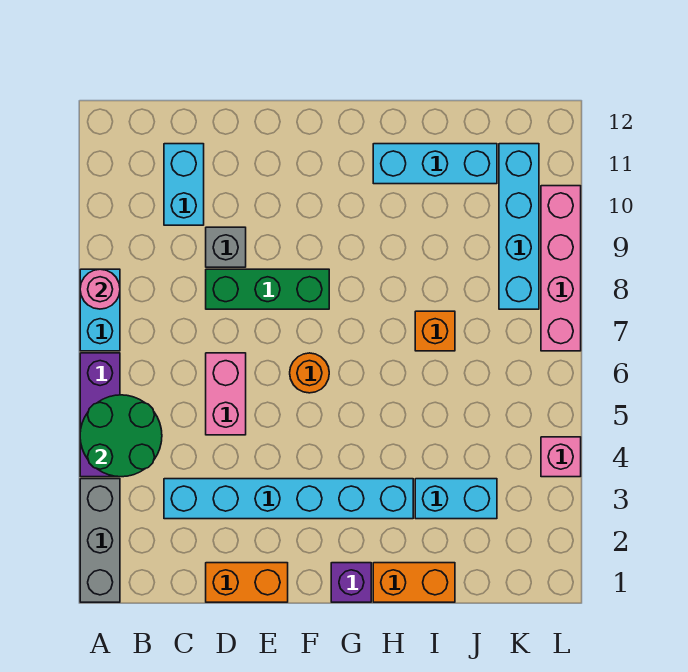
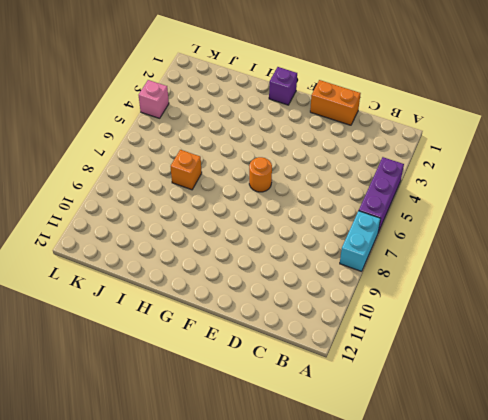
none -> grey brick A1:A3 level 1
none -> cyan brick C3:H3 level 1
none -> cyan brick C10:C11 level 1

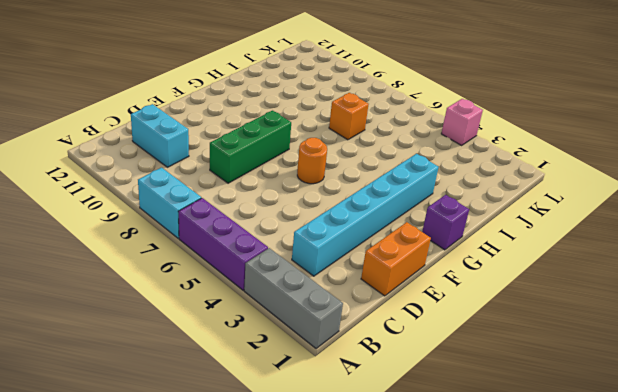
none -> pink brick D5:D6 level 1
none -> grey brick D9 level 1
none -> orange brick H1:I1 level 1

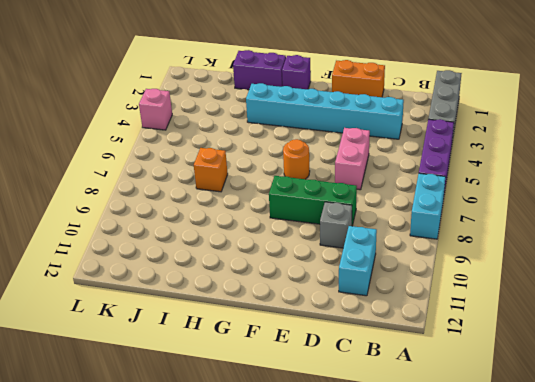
purple brick H1:I1 level 1 -> orange brick H1:I1 level 1
none -> cyan brick H11:J11 level 1
none -> cyan brick I3:J3 level 1
none -> cyan brick K8:K11 level 1

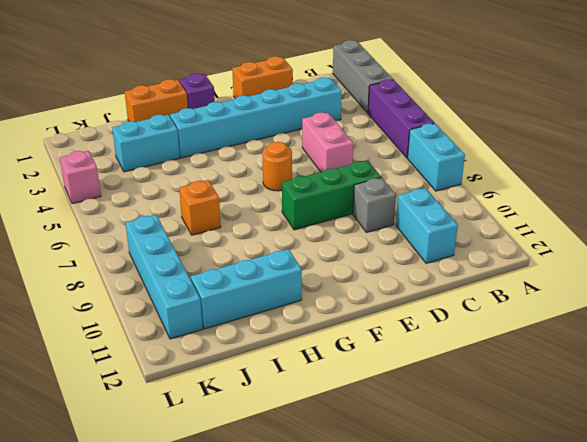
none -> pink brick L7:L10 level 1
none -> green round brick A4:B5 level 2
none -> pink round brick A8 level 2

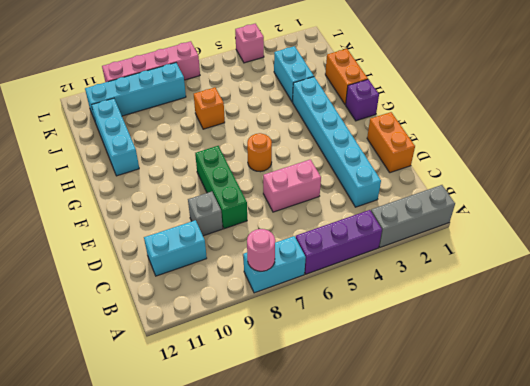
none -> green round brick A4:B5 level 2

